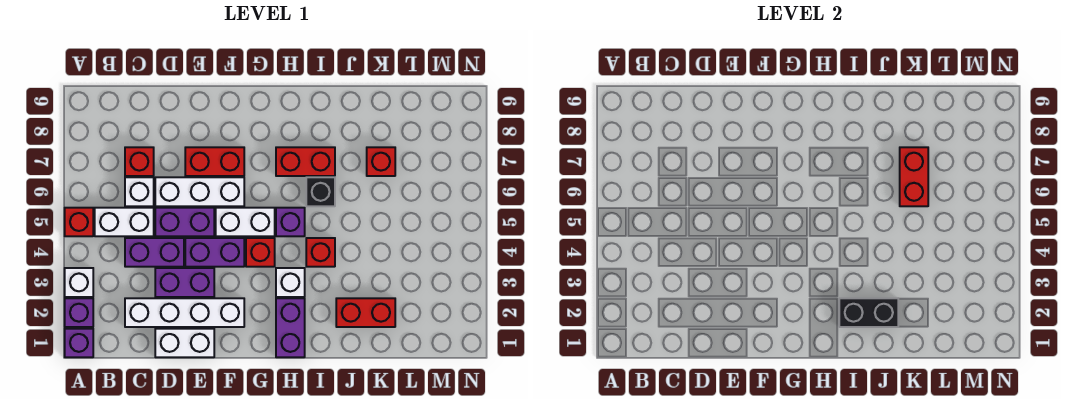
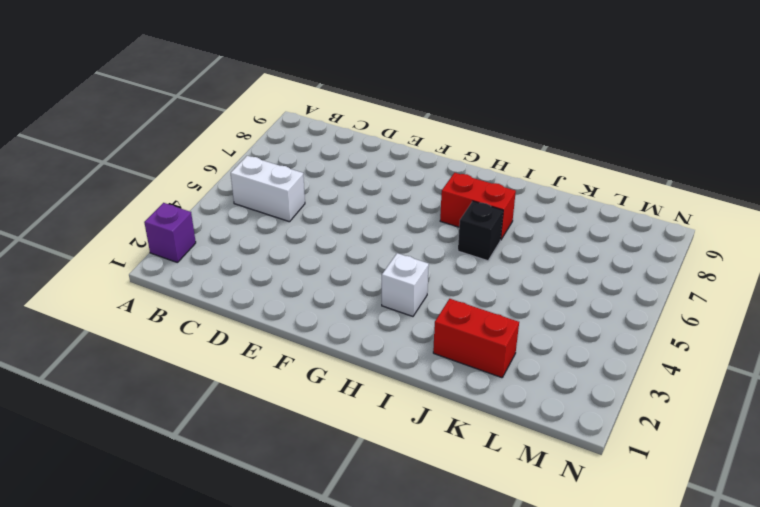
none -> purple brick A1 level 1
none -> white brick A3 level 1
none -> red brick A5 level 1

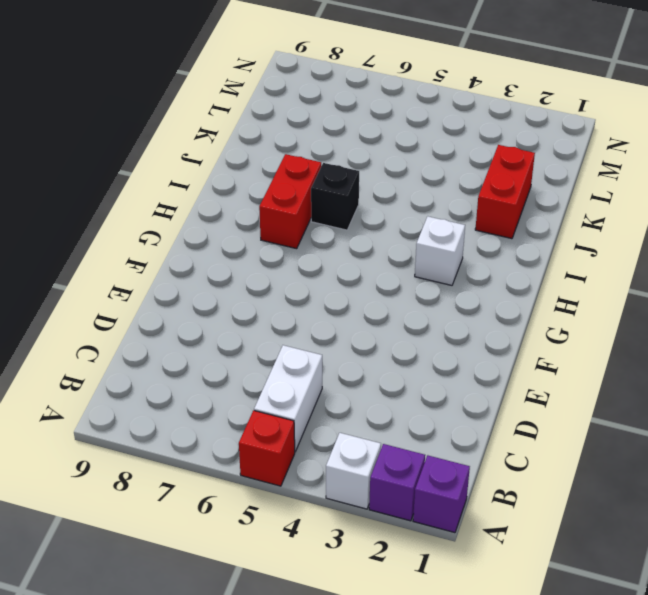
none -> white brick C2:F2 level 1
none -> purple brick C4:D4 level 1
none -> white brick C6 level 1

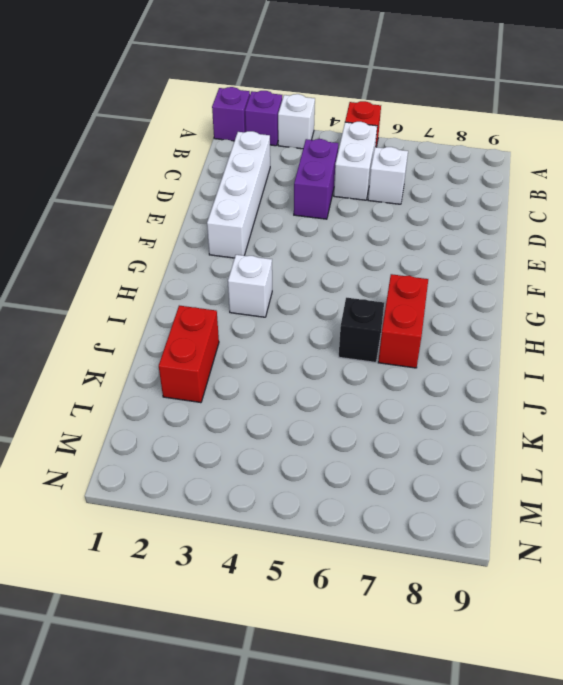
none -> red brick C7 level 1
none -> white brick D1:E1 level 1
none -> purple brick D3:E3 level 1

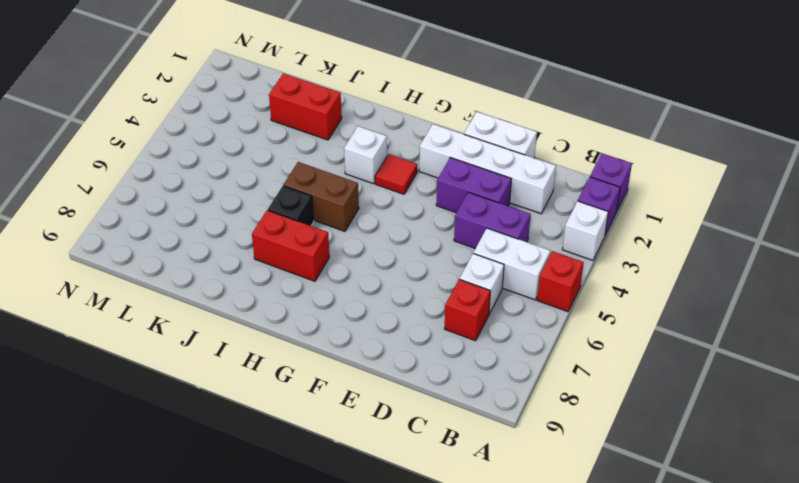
red tile G3 level 1 -> none
brown brick H5:I5 level 1 -> purple brick H5 level 1
none -> purple brick D5:E5 level 1
none -> white brick D6:F6 level 1
none -> purple brick E4:F4 level 1

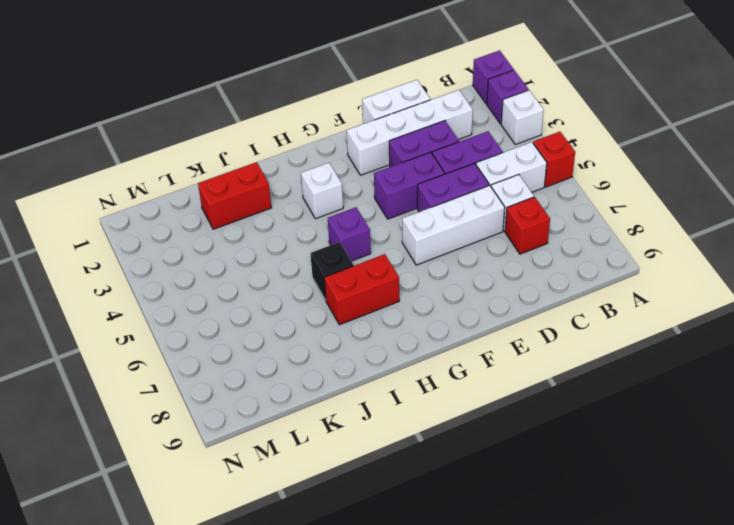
none -> red brick E7:F7 level 1
none -> white brick F5:G5 level 1
none -> red brick G4 level 1

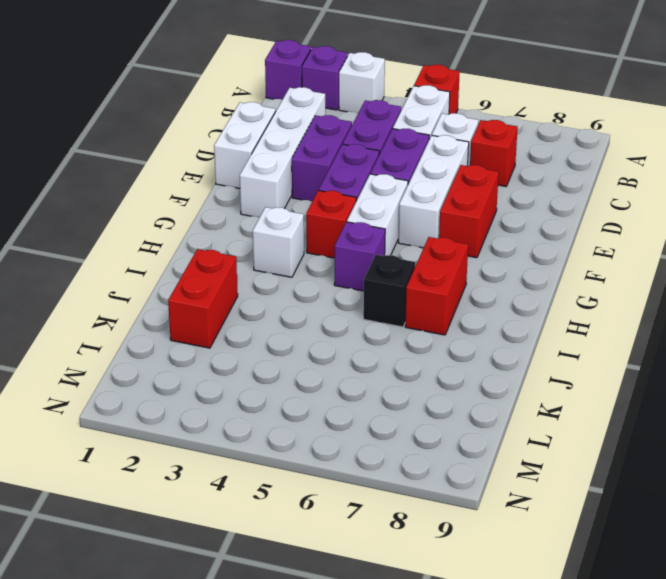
none -> purple brick H1:H2 level 1
none -> red brick I4 level 1
none -> red brick K7 level 1

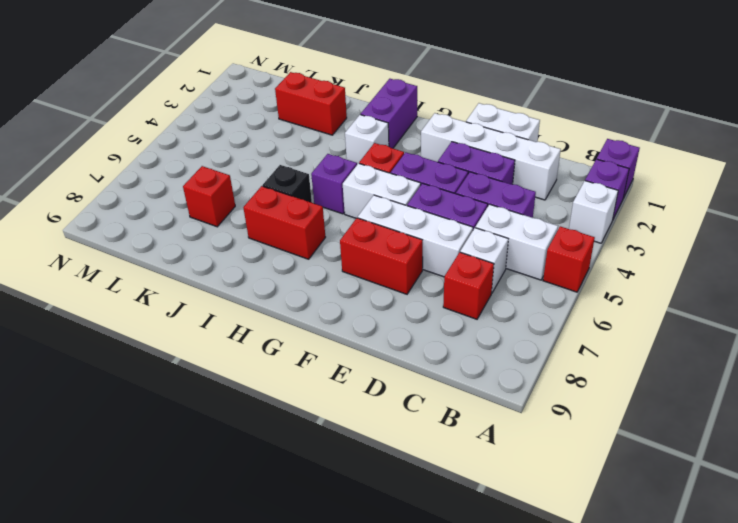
none -> red brick I4 level 1
none -> black brick I2:J2 level 2
none -> red brick K6:K7 level 2

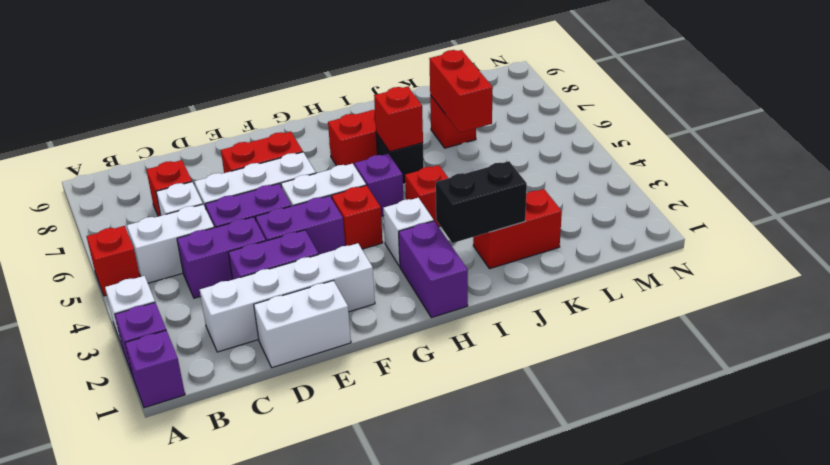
red brick I6 level 2 -> none

